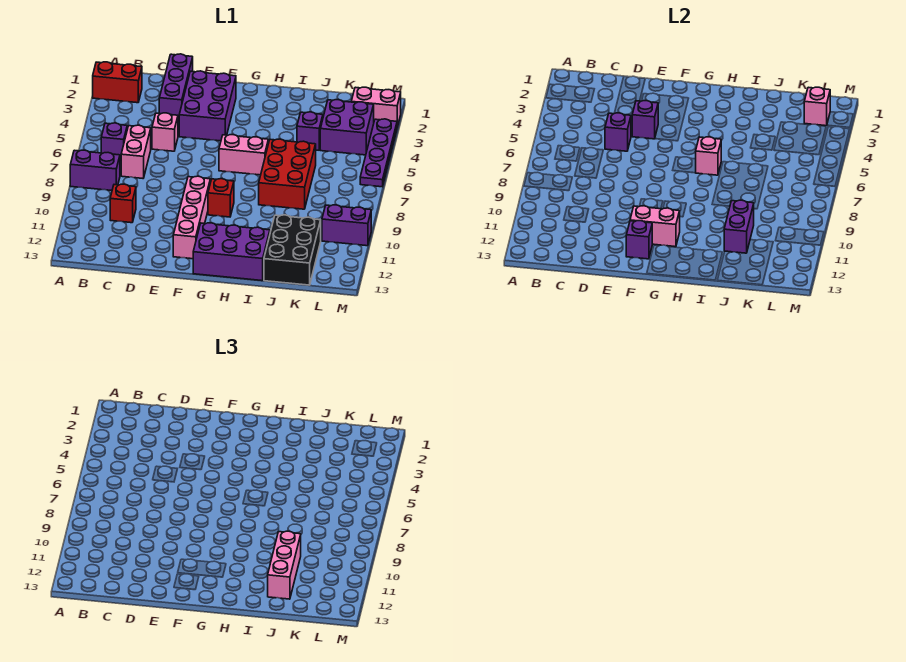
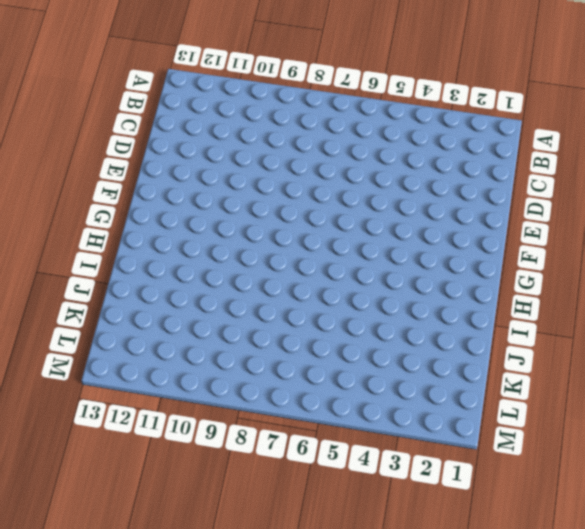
none -> red brick A2:B2 level 1
none -> purple brick A8:B8 level 1
none -> purple brick B6 level 1

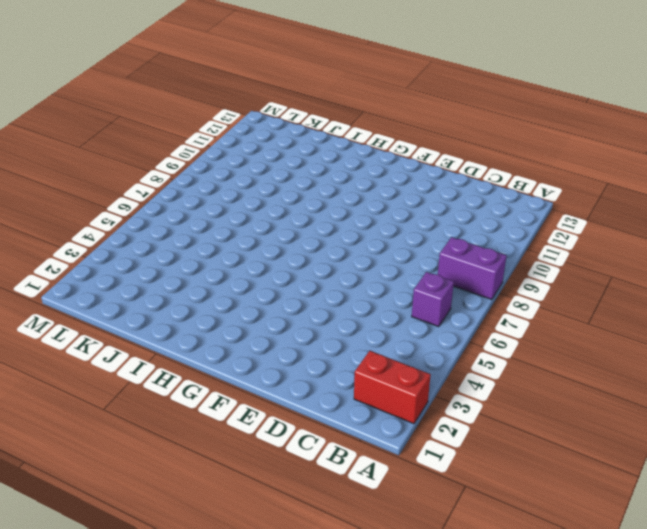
none -> pink brick C6:C7 level 1
none -> red brick C10 level 1
none -> purple brick D1:D3 level 1

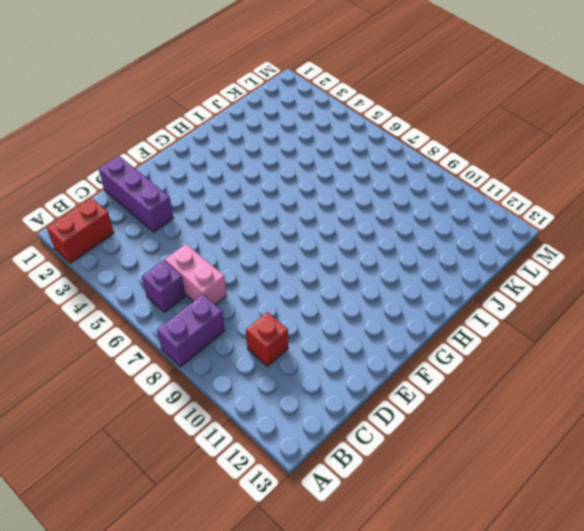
none -> pink brick D5 level 1
none -> purple brick E2:F4 level 1
none -> pink brick F9:F12 level 1

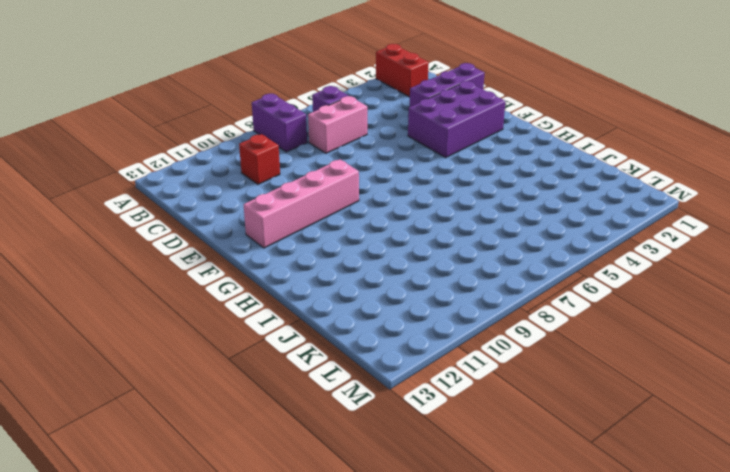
none -> pink brick D5 level 1
none -> pink brick G6:H6 level 1
none -> red brick G9 level 1

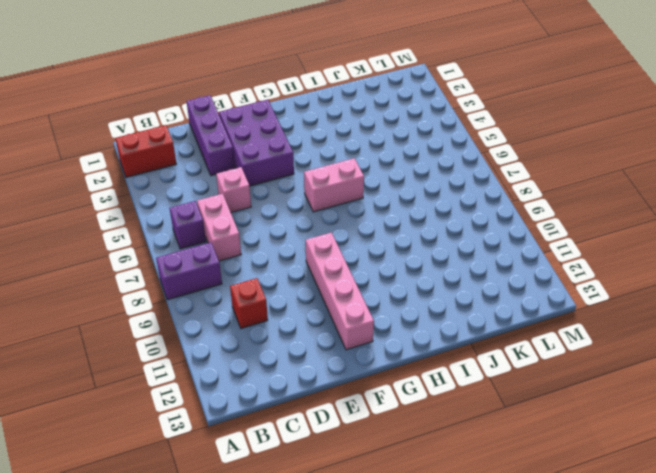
none -> red brick G9 level 1
none -> purple brick G12:I13 level 1
none -> red brick I6:J8 level 1

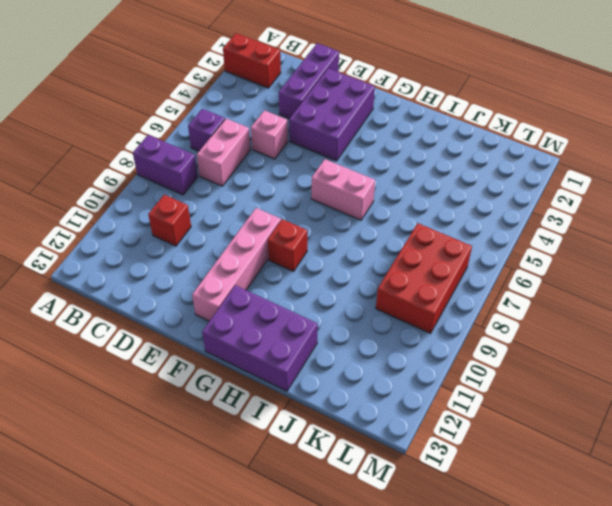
red brick K7:L9 level 1 -> red brick I6:J8 level 1
none -> purple brick J4 level 1
none -> black brick J11:K13 level 1
none -> purple brick K3:L4 level 1

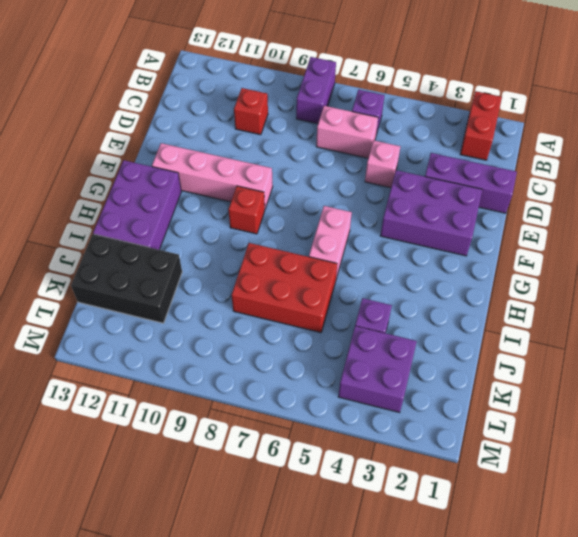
none -> pink brick L2:M2 level 1
none -> purple brick L10:M10 level 1
none -> purple plate M3:M6 level 1

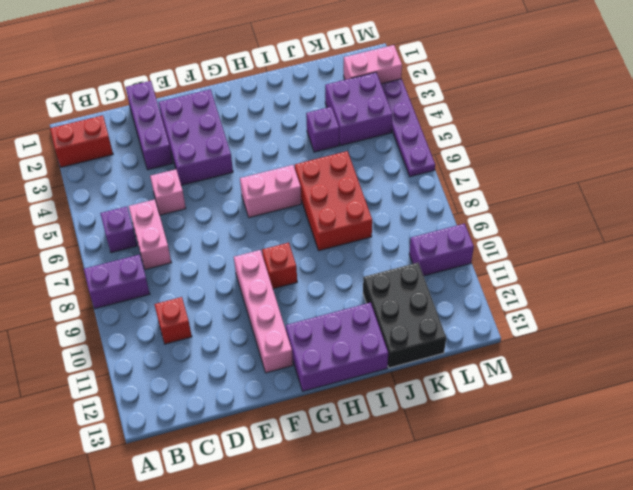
none -> purple brick D5 level 2
none -> purple brick E4 level 2
none -> pink brick F11:G11 level 2

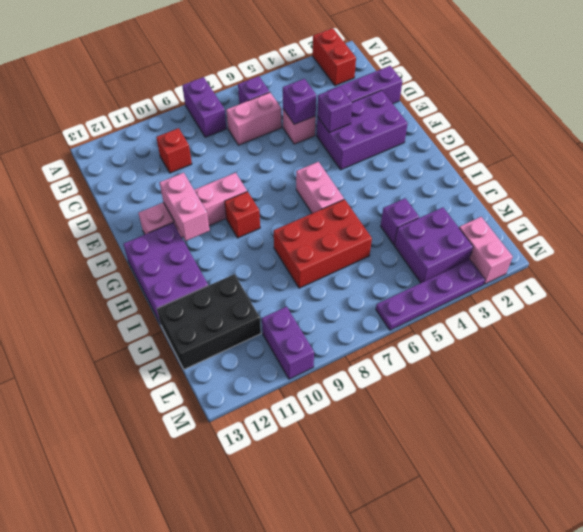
none -> purple brick F12 level 2
none -> pink brick H6 level 2
none -> purple brick J10:J11 level 2

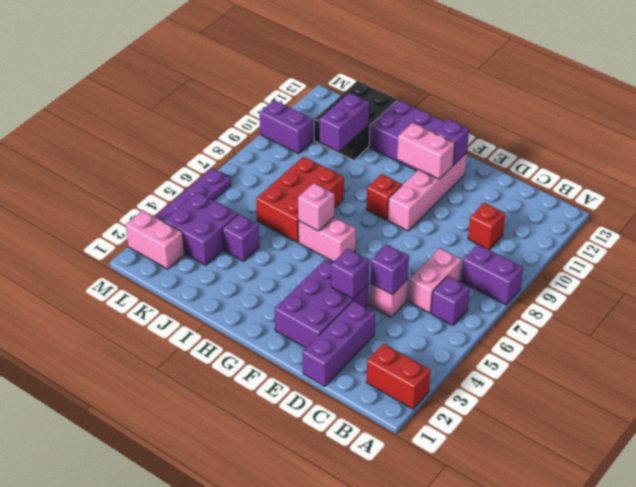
none -> pink brick L2 level 2
none -> pink brick J10:J12 level 3

